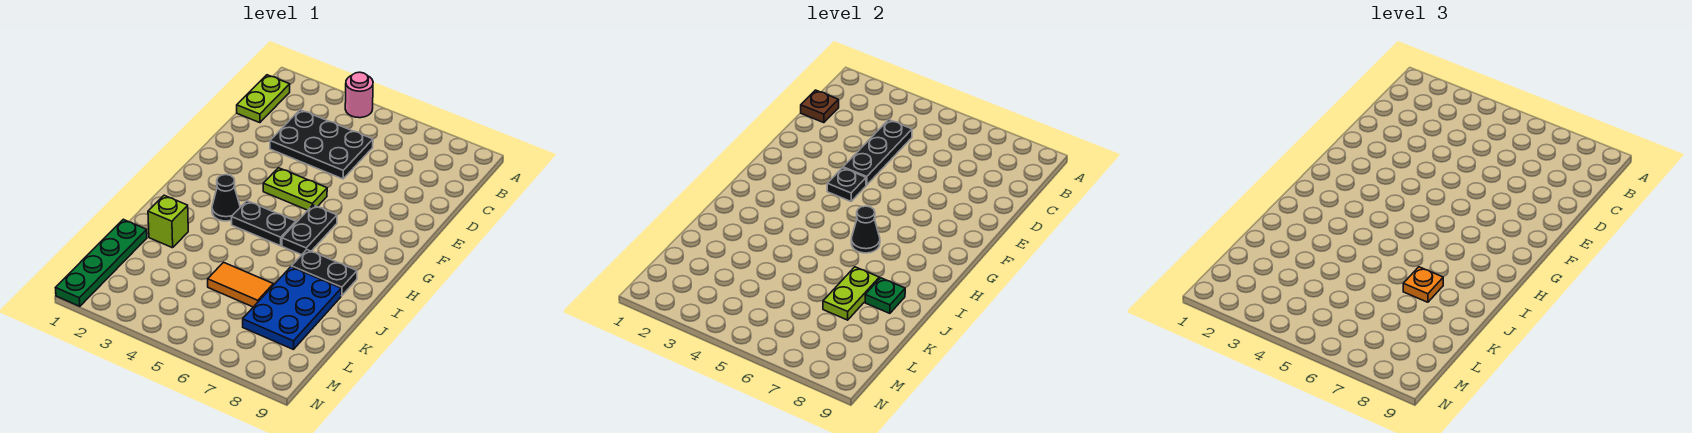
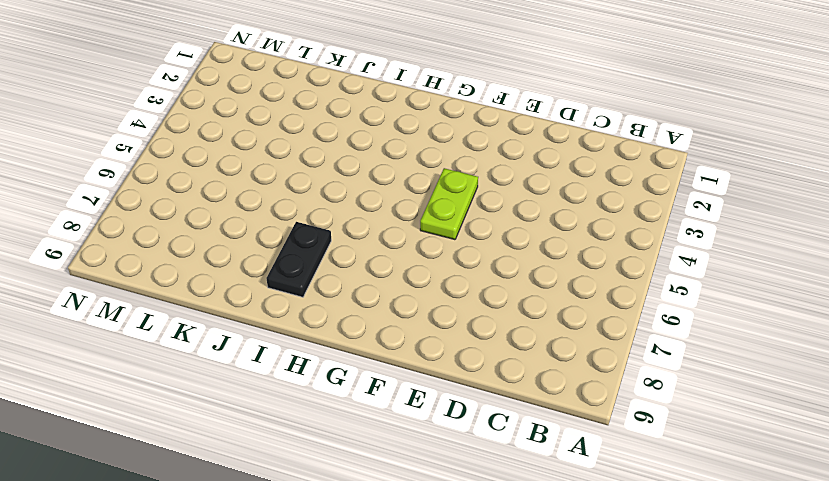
none -> pink round brick A4 level 1
none -> lime plate B1:C1 level 1
none -> black plate C3:D5 level 1

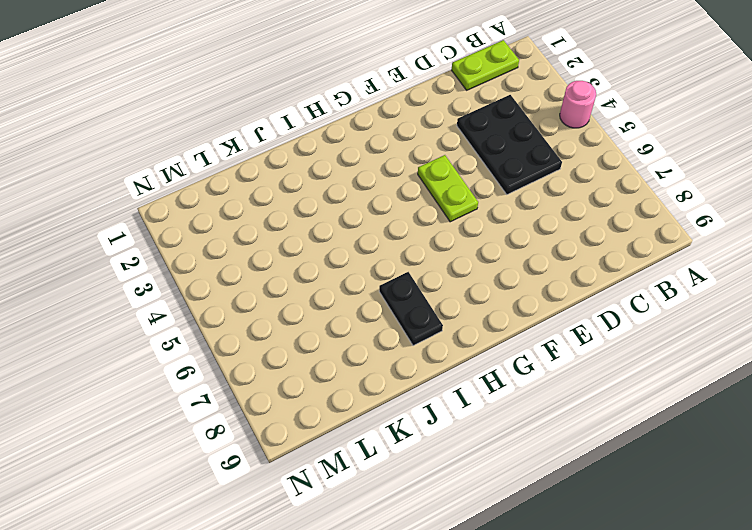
none -> black plate G6:H6 level 1
none -> black cone H3 level 1
none -> black plate H4:H5 level 1

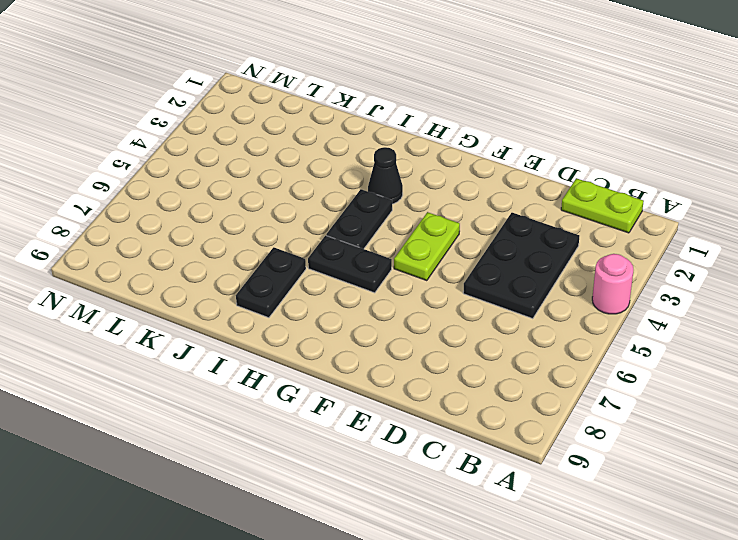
none -> lime brick J2 level 1
none -> blue plate J7:L8 level 1
none -> green plate K1:N1 level 1

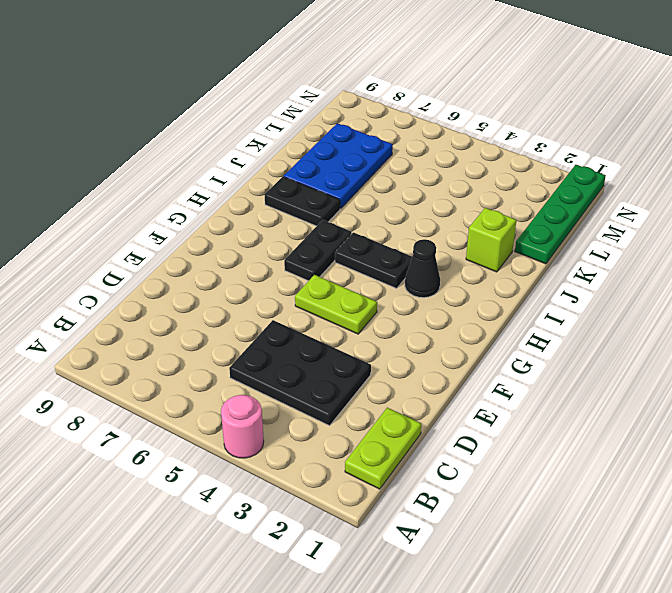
none -> orange tile K5:K6 level 1
none -> brown plate C1 level 2
none -> black plate C4:E4 level 2

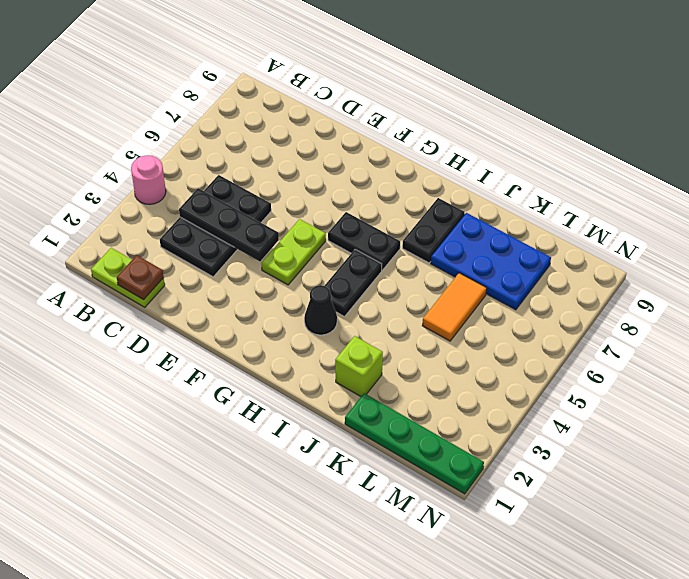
none -> black plate F4 level 2
none -> black cone H6 level 2
none -> lime plate J7:K7 level 2

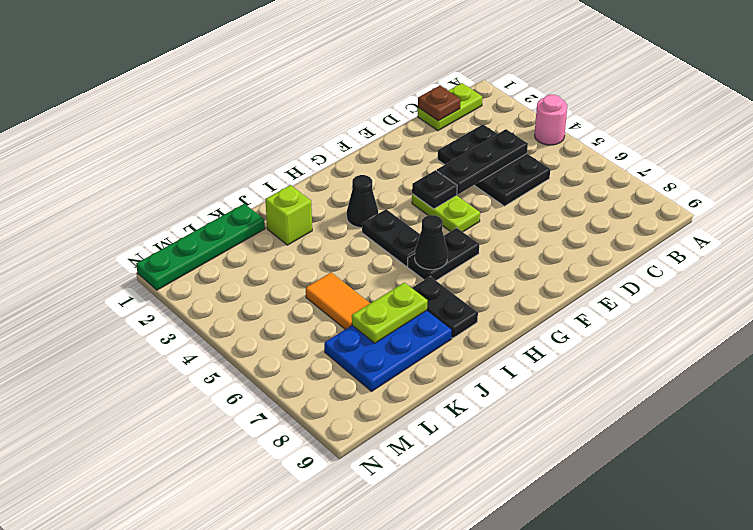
none -> green plate J8 level 2
none -> orange plate J7 level 3

